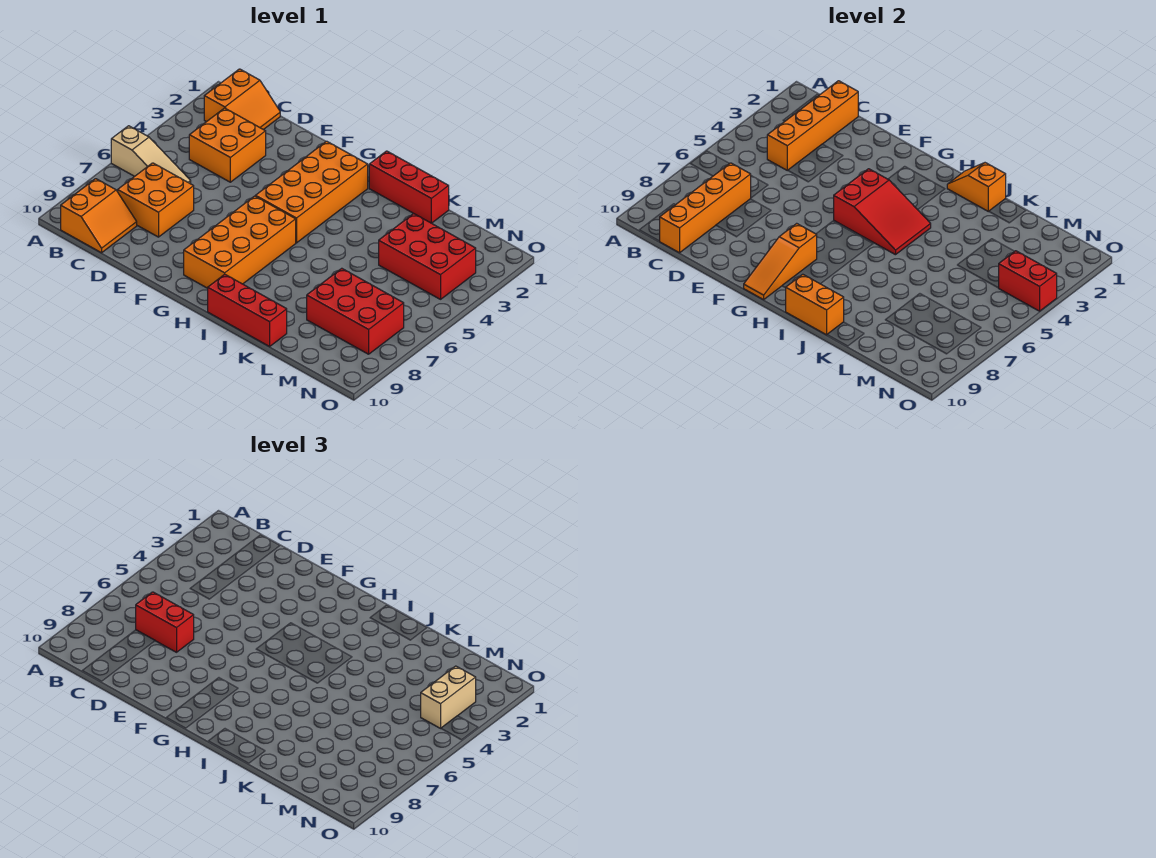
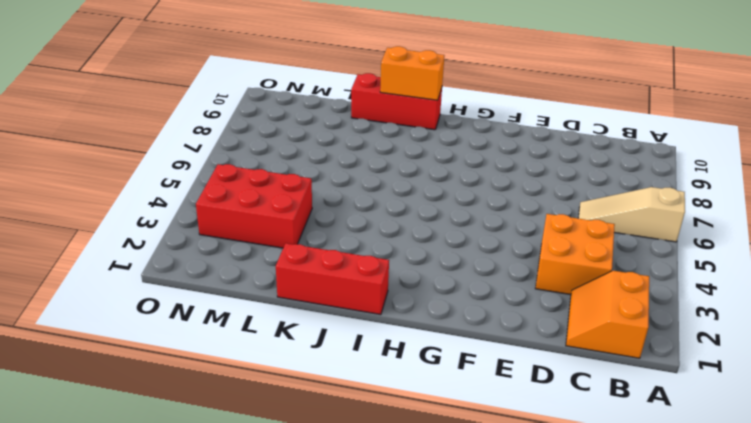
none -> orange slope B9:C10 level 1 top B
none -> orange brick C7:D8 level 1
none -> orange brick G2:H5 level 1

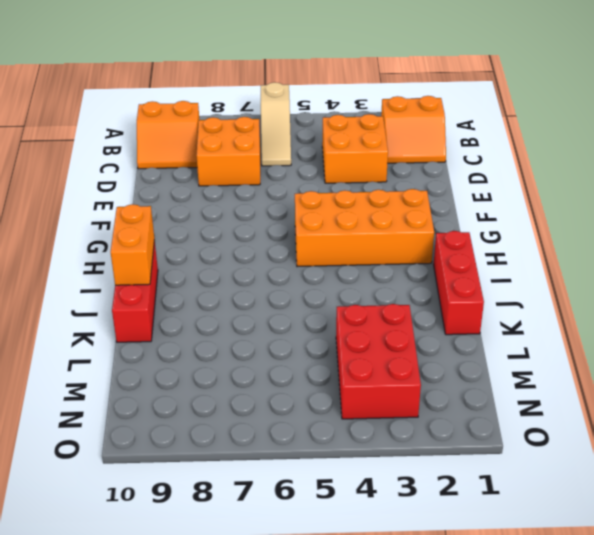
none -> orange brick G6:H9 level 1
none -> red brick L7:N8 level 1
none -> orange brick C1:C4 level 2

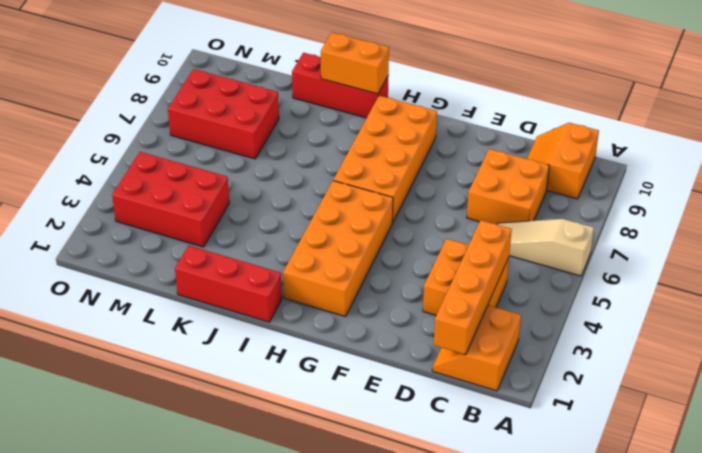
none -> orange brick C7:C10 level 2
none -> red slope G4:I5 level 2 top G
none -> orange slope G8:G10 level 2 top 8

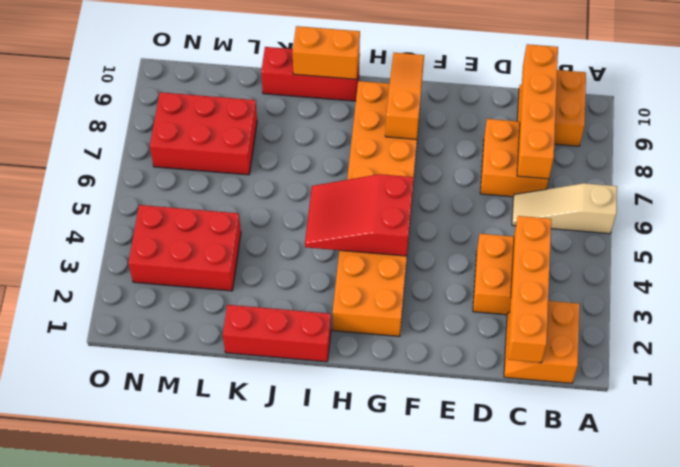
none -> orange slope I1:J1 level 2 top J
none -> red brick N4:O4 level 2
none -> red brick C7:D7 level 3

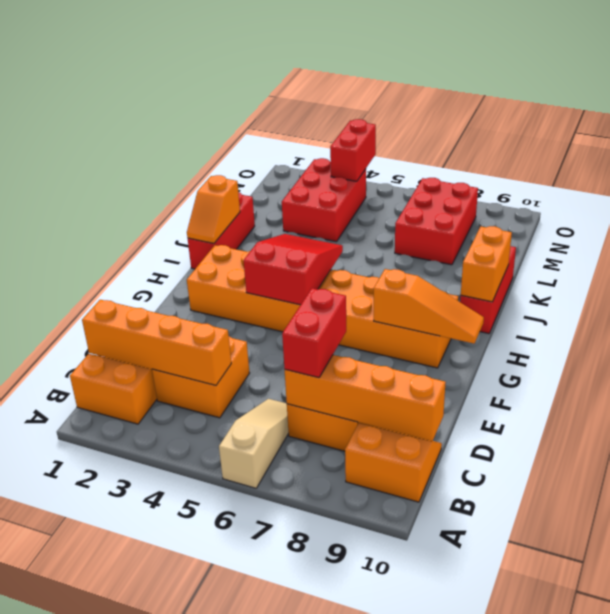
none -> tan brick N3:N4 level 3

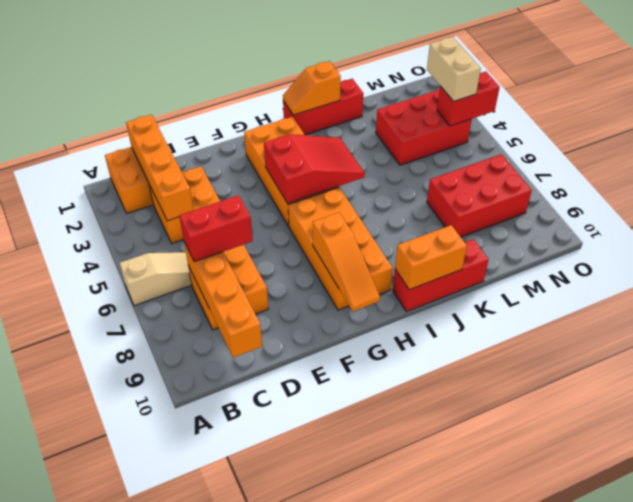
none -> orange slope B9:C10 level 1 top B

